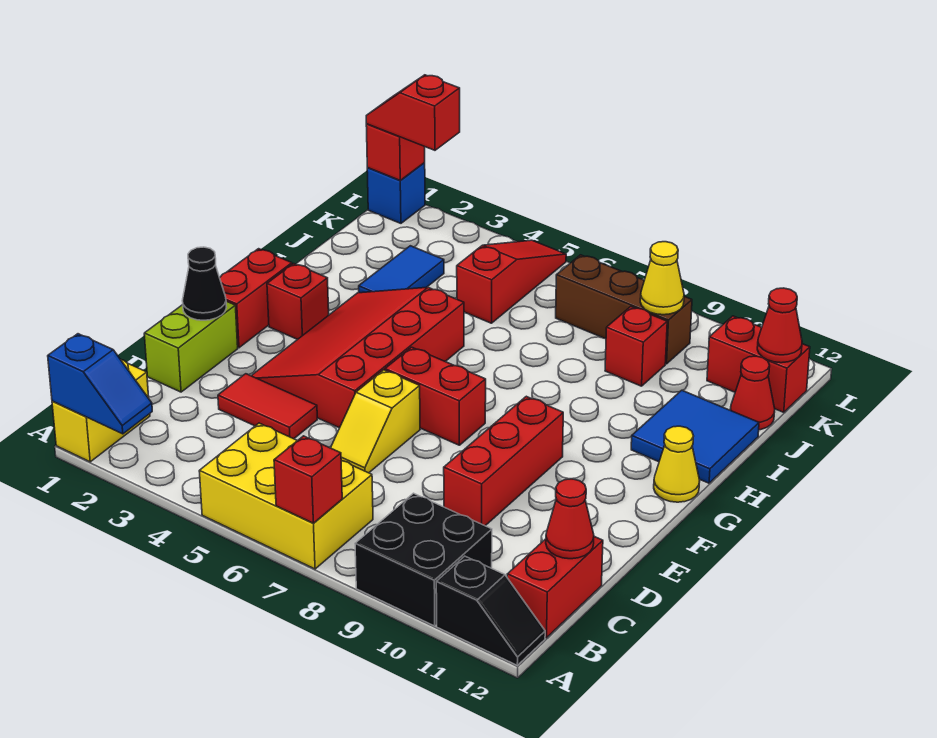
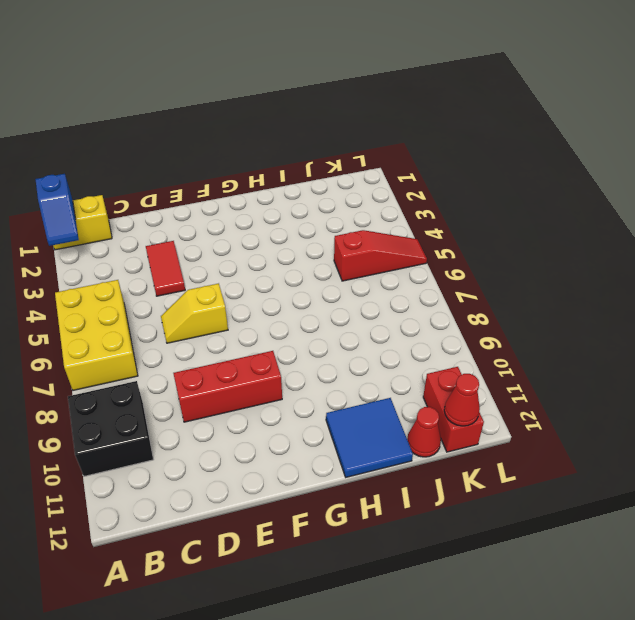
none -> black slope A11:A12 level 1 top 11
none -> red brick B12:C12 level 1
none -> lime brick D1:E1 level 1
none -> red slope E3:H5 level 1 top 5

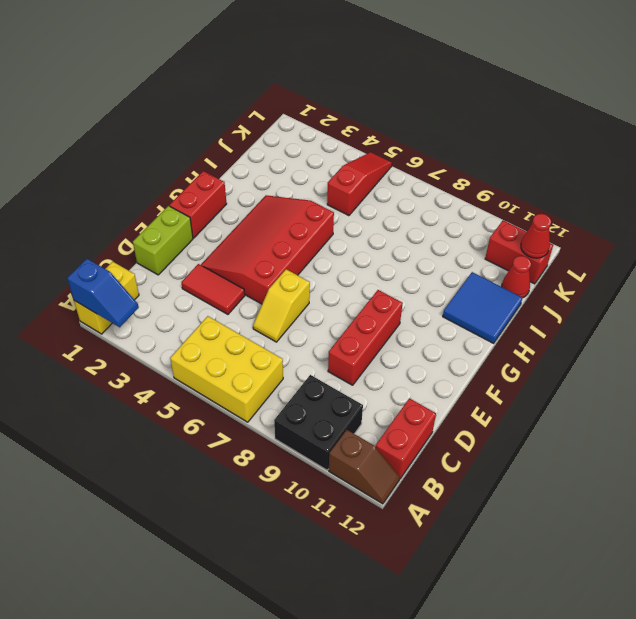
brown slope A11:A12 level 1 top 11 -> black slope A11:A12 level 1 top 11
none -> red brick F6:F7 level 1
none -> red brick G2 level 1
none -> yellow cone G12 level 1
none -> blue tile I3:J3 level 1

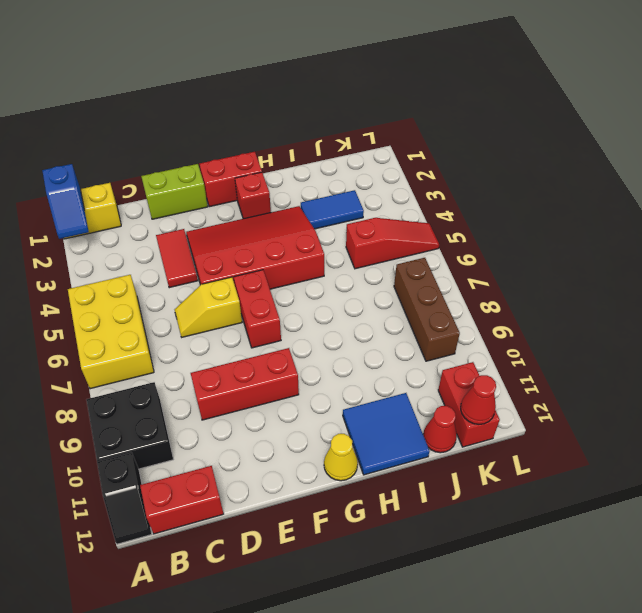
none -> red brick J9 level 1
none -> blue brick L1 level 1
none -> red brick A7 level 2
none -> red cone C12 level 2

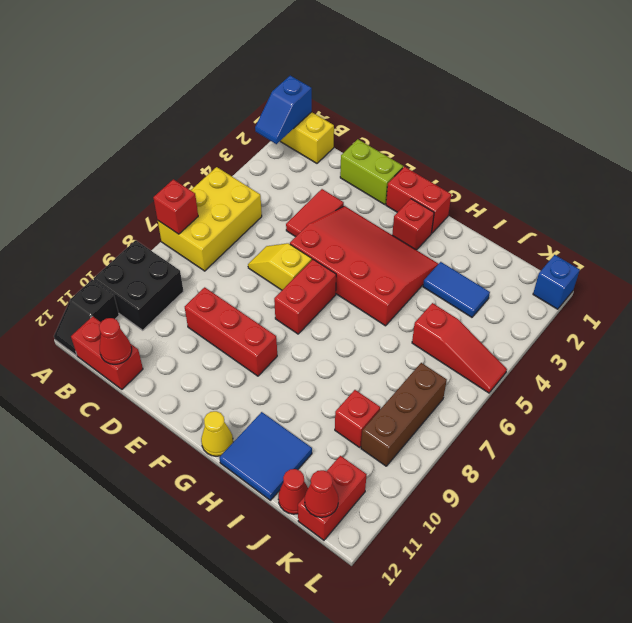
none -> black cone E1 level 2
none -> yellow cone K9 level 2
none -> red brick L1 level 2
none -> red slope L1:L2 level 3 top 2

